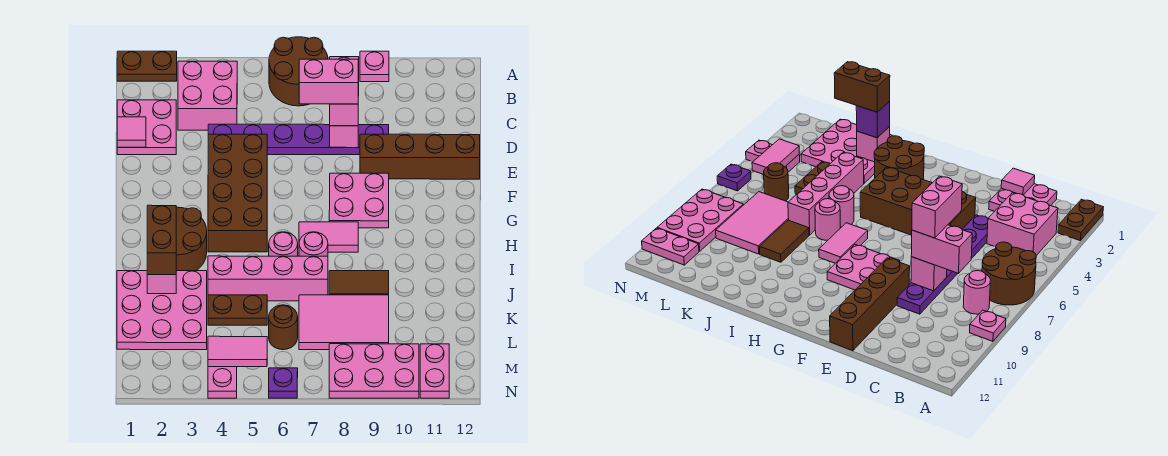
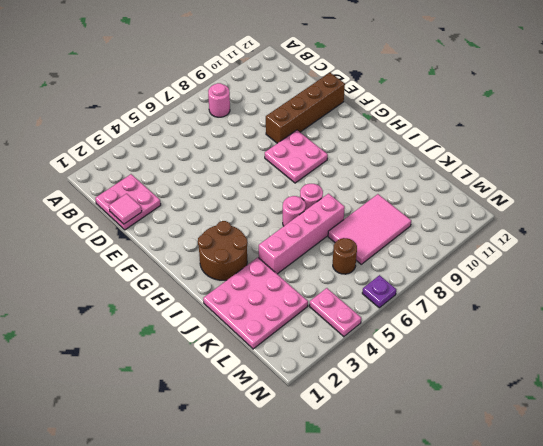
none -> brown plate A1:A2 level 1
none -> brown round brick A6:B7 level 1
none -> pink plate A9 level 1
none -> pink brick B3:C4 level 1

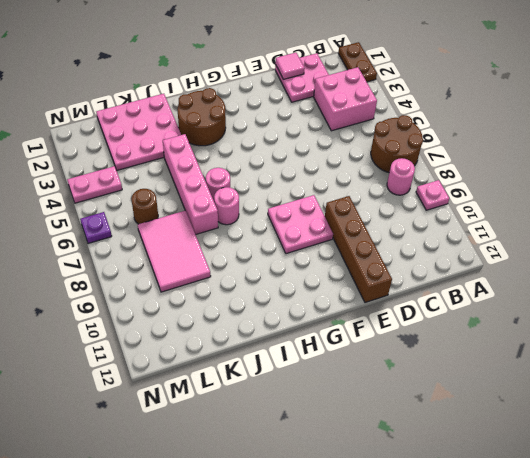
none -> purple plate D4:D9 level 1
none -> brown brick E4:H5 level 1
none -> pink tile H7:H8 level 1
none -> brown tile J8:J9 level 1

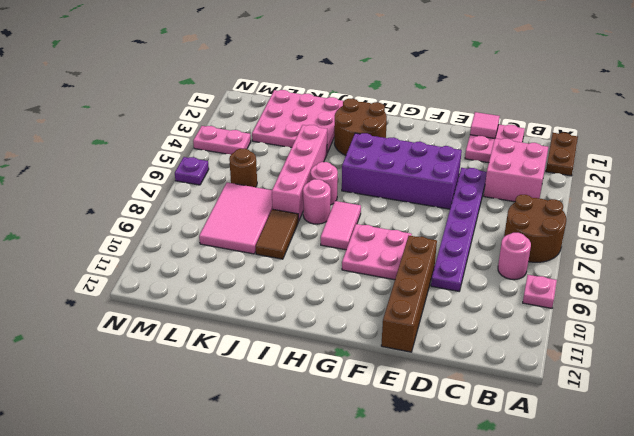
purple brick E4:H5 level 1 -> brown brick E4:H5 level 1
none -> brown plate K4:K5 level 1
none -> pink plate M8:N10 level 1
none -> pink plate M11:N11 level 1
none -> pink brick D8 level 2

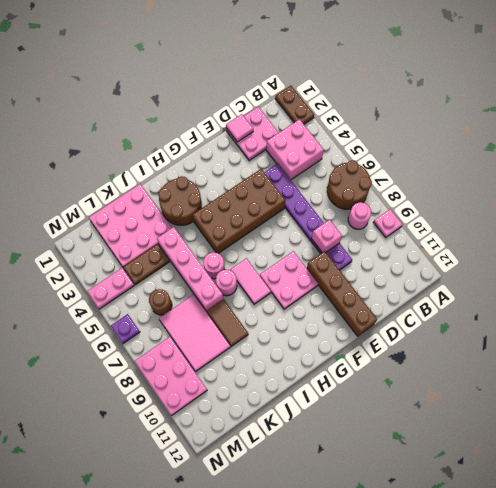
brown plate K4:L4 level 1 -> brown plate K4:K5 level 1
none -> pink plate M11:N11 level 1
none -> pink brick J2 level 2
none -> pink tile M4:M5 level 2
none -> pink brick C8:D8 level 3

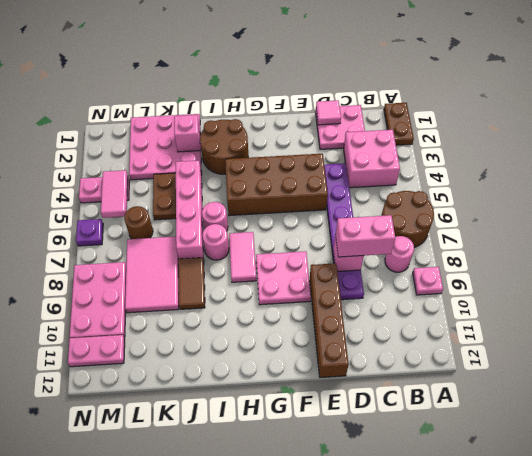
none -> purple brick J2 level 3
none -> pink brick D7:D8 level 4
none -> brown brick J2:K2 level 4

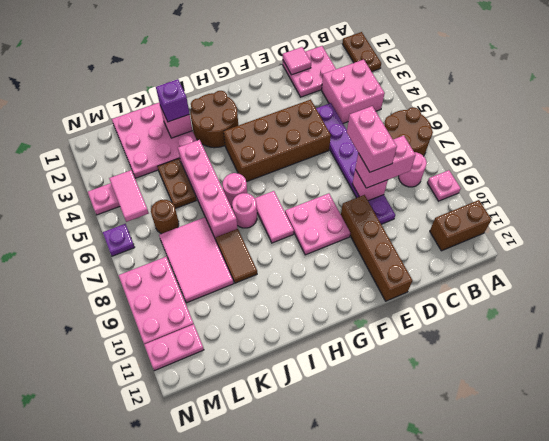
brown brick A11:B11 level 1 -> brown brick J2:K2 level 4

